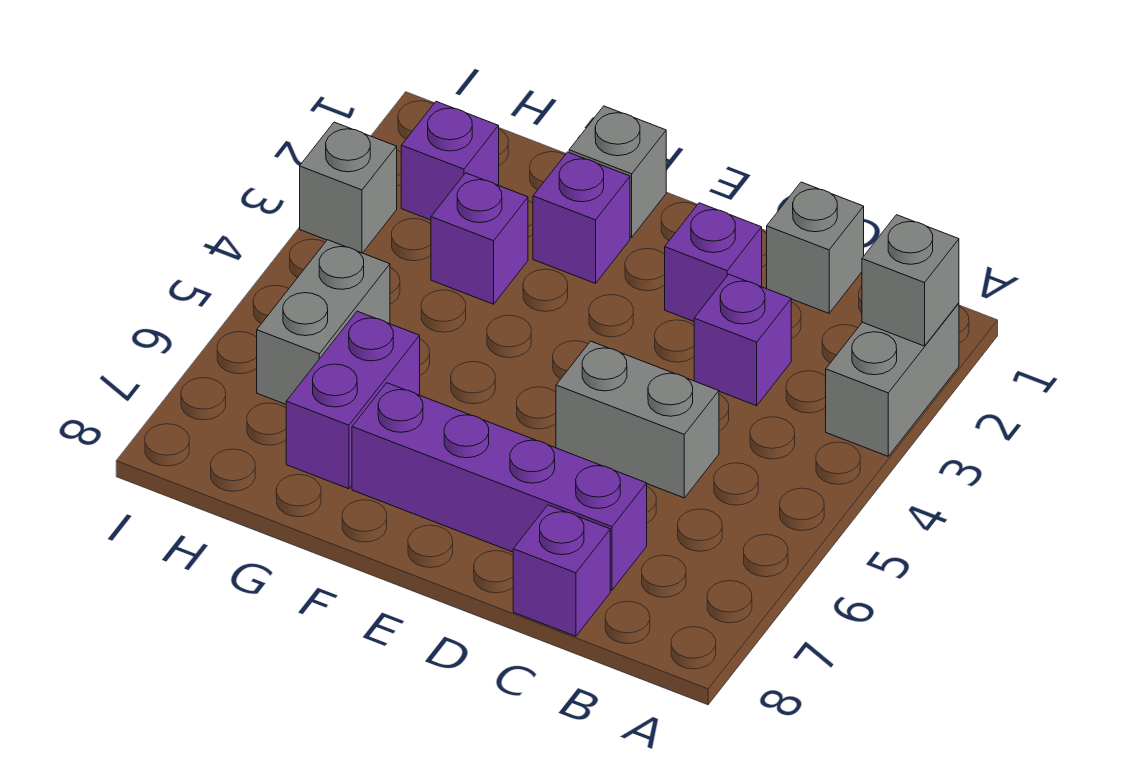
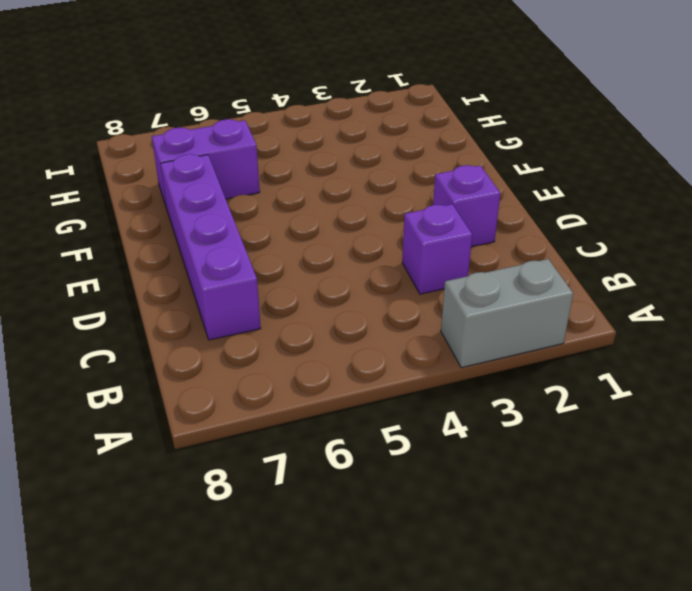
none -> grey brick C1 level 1
none -> grey brick C5:D5 level 1
none -> purple brick C8 level 1

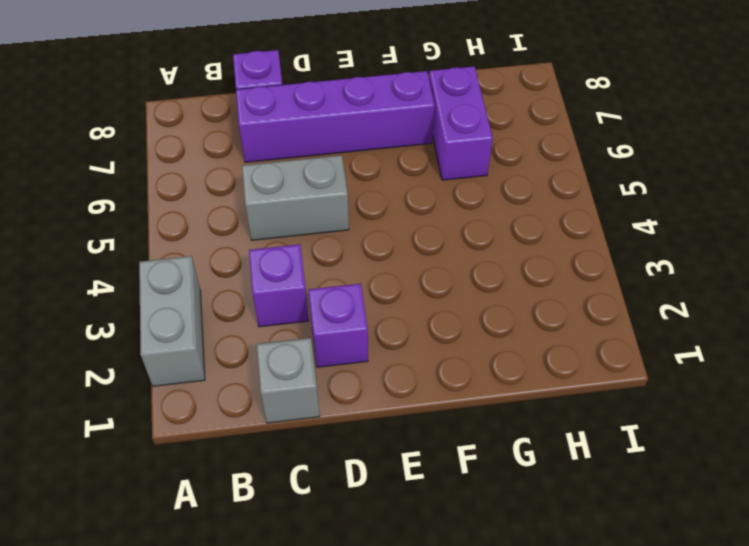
none -> grey brick F1 level 1
none -> purple brick F2 level 1
none -> purple brick G3 level 1

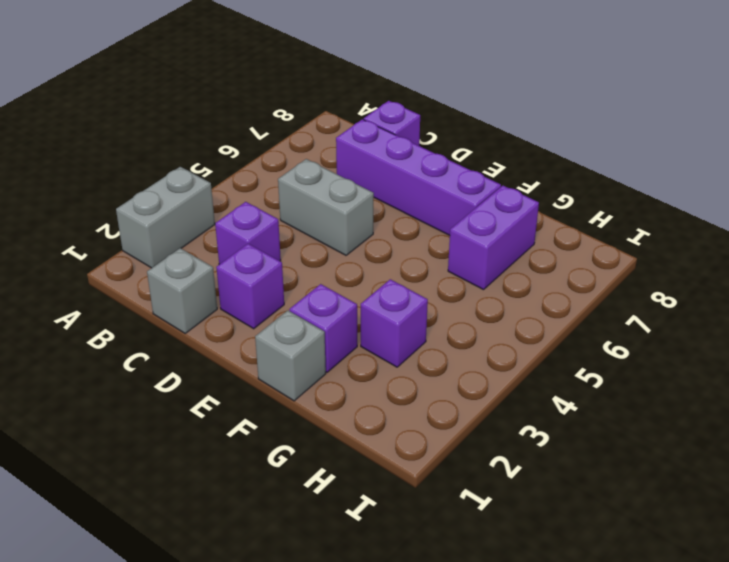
none -> purple brick H2 level 1
none -> grey brick H5:H6 level 1
none -> grey brick I3 level 1

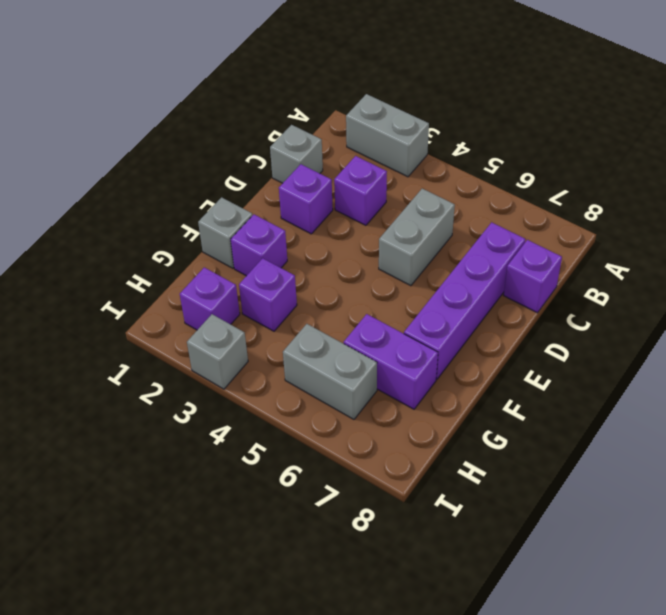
none -> grey brick A2 level 2

